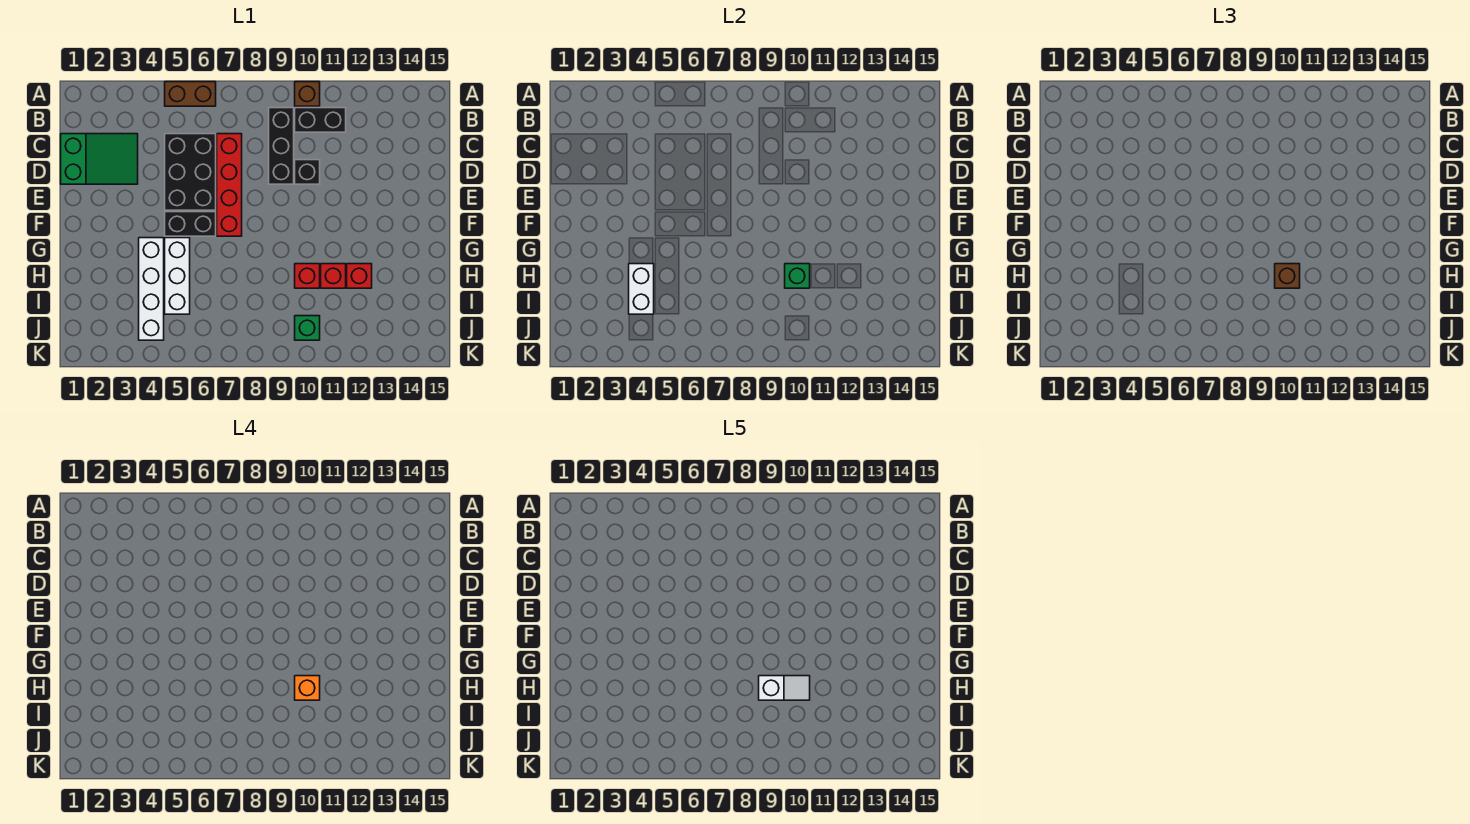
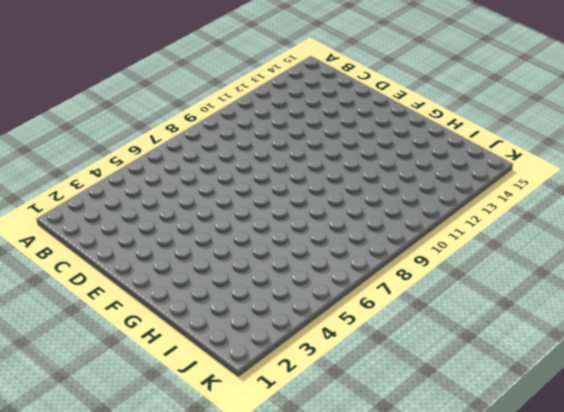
none -> brown brick A5:A6 level 1
none -> brown brick A10 level 1
none -> black brick B9:D9 level 1

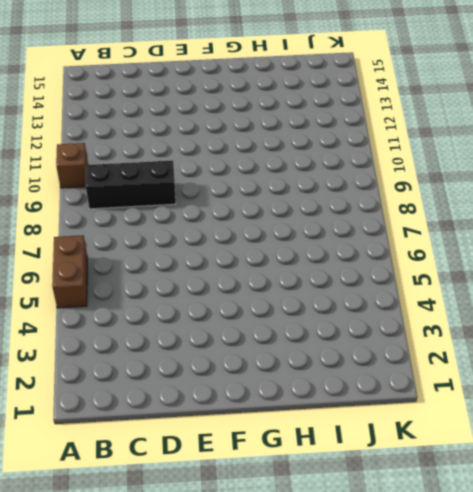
none -> black brick B10:B11 level 1
none -> green slope C1:D3 level 1 top 1
none -> black brick C5:E6 level 1

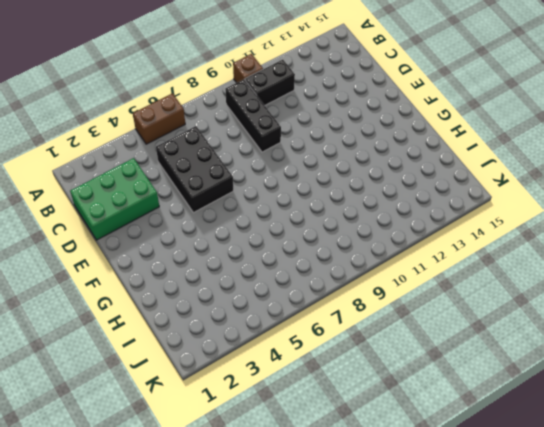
green brick C1:D3 level 1 -> green slope C1:D3 level 1 top 1
none -> red brick C7:F7 level 1
none -> black brick D10 level 1
none -> black brick F5:F6 level 1

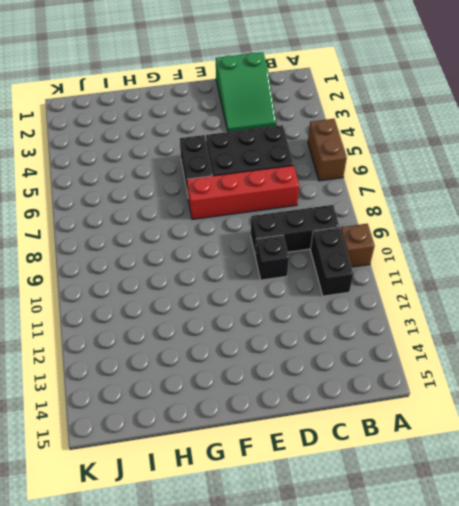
none -> white brick G4:J4 level 1
none -> white brick G5:I5 level 1
none -> red brick H10 level 1

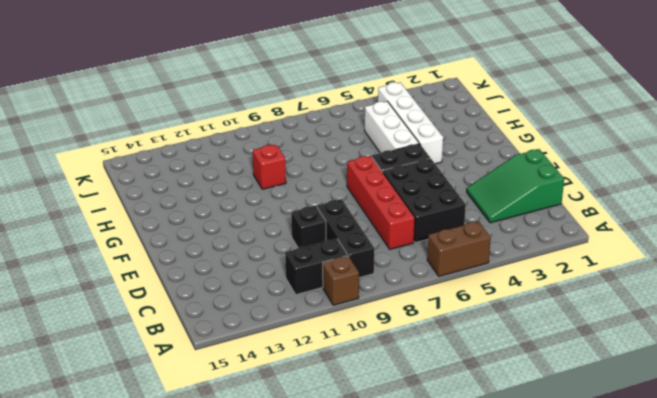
none -> red brick H11 level 1
none -> red brick H12 level 1
none -> green brick J10 level 1

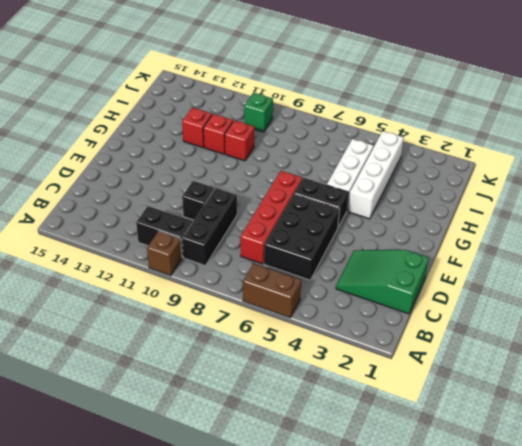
none -> white brick H4:I4 level 2
none -> green brick H10 level 2
none -> brown brick H10 level 3

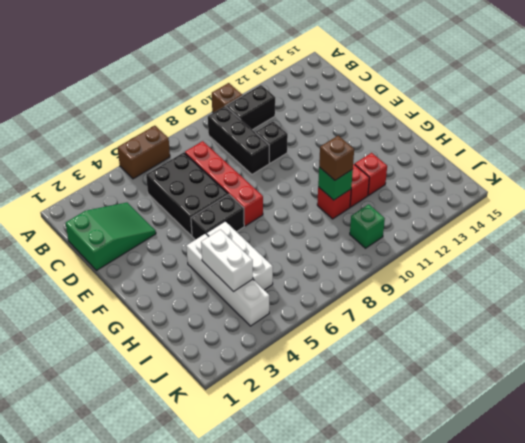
none -> orange brick H10 level 4
none -> white slope H9:H10 level 5 top 9

